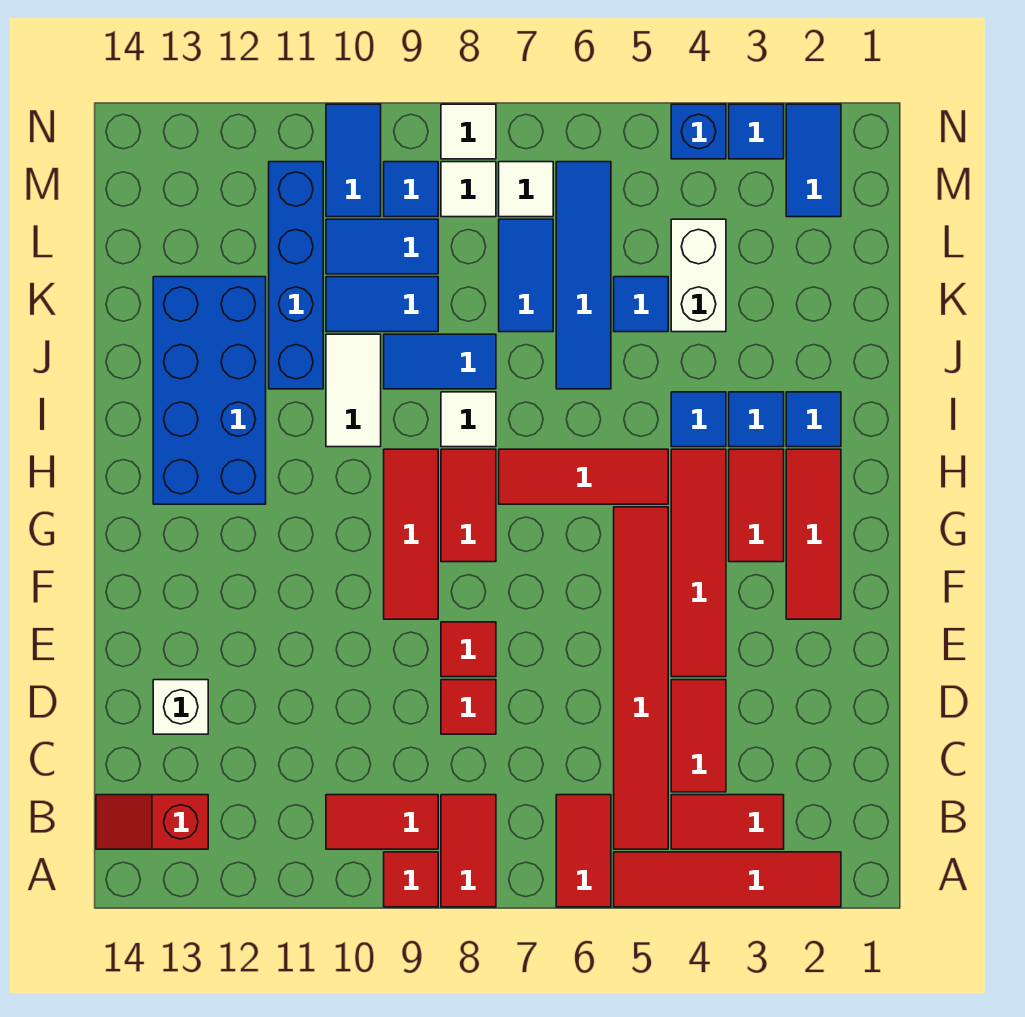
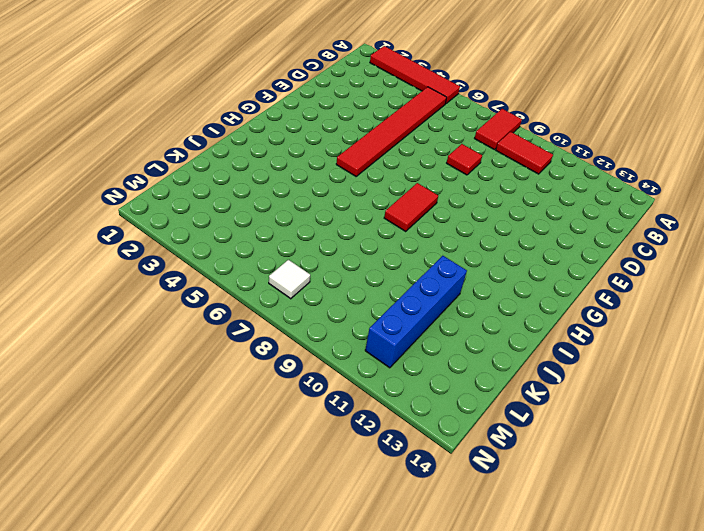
none -> red tile A6:B6 level 1
none -> red tile A9 level 1
none -> red tile B3:B4 level 1
none -> red slope B13:B14 level 1 top 13

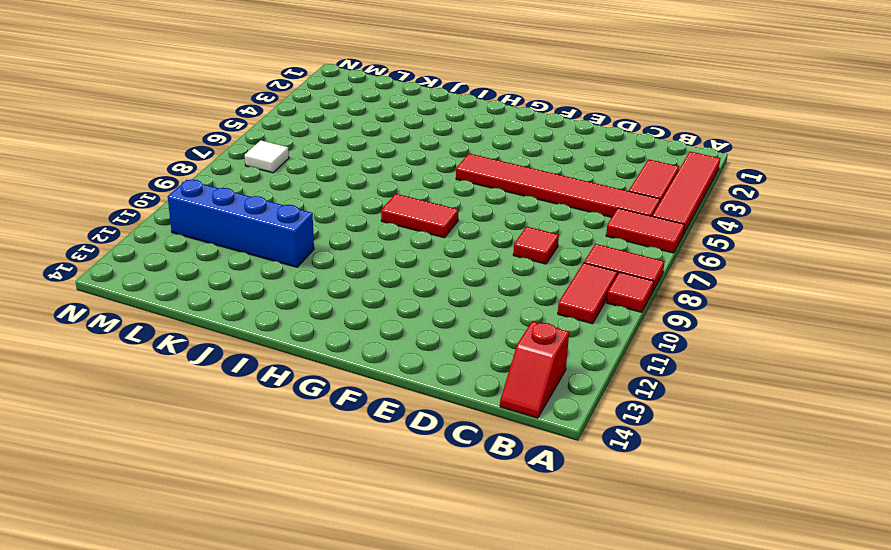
none -> red tile C4:D4 level 1
none -> white brick D13 level 1
none -> red tile E4:H4 level 1
none -> red tile E8 level 1

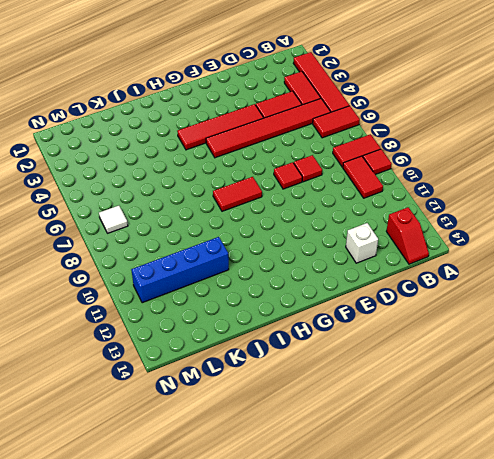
none -> red tile F2:H2 level 1
none -> red tile F9:H9 level 1
none -> red tile G3:H3 level 1
none -> red tile H5:H7 level 1

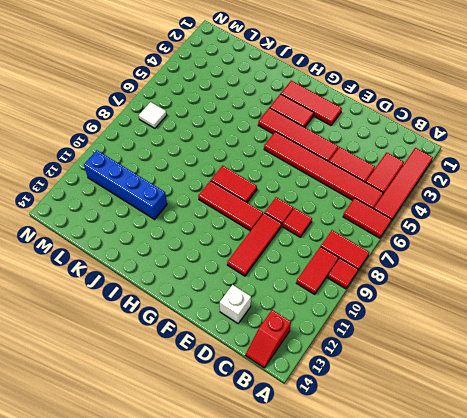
red tile E9:E11 level 1 -> red tile H5:H7 level 1
none -> blue brick H12:K13 level 1
none -> blue tile I2 level 1
none -> blue tile I3 level 1
none -> blue tile I4 level 1

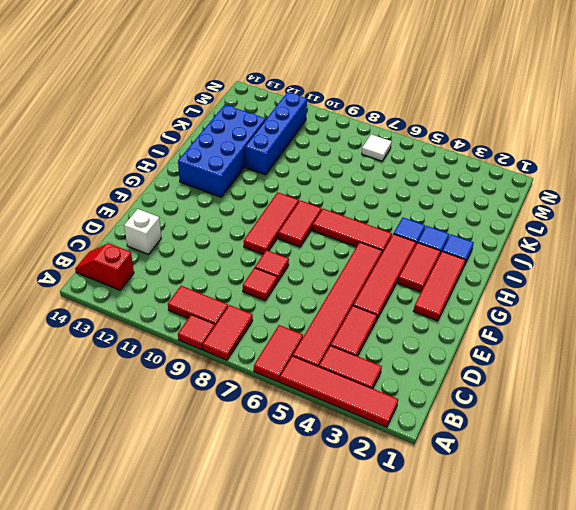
none -> white tile I8 level 1
none -> white tile I10:J10 level 1
none -> blue tile J6:M6 level 1
none -> blue tile J8:J9 level 1

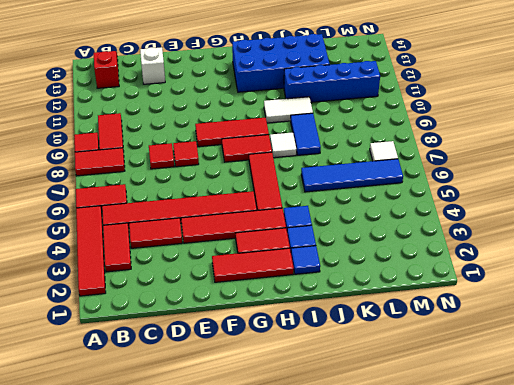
none -> white brick K4:L4 level 1
none -> blue tile K5 level 1
none -> blue tile K7:L7 level 1
none -> blue tile K9:K10 level 1

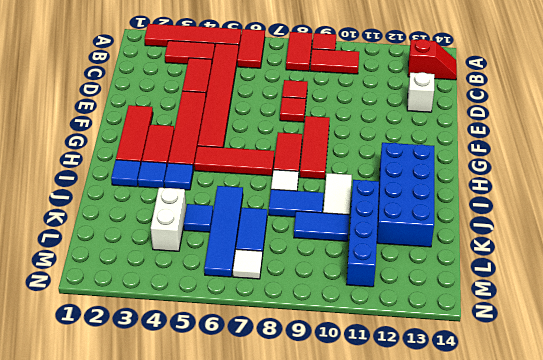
none -> blue tile L9:L10 level 1
none -> blue tile M2:N2 level 1
none -> white tile M8 level 1
none -> blue tile M9 level 1

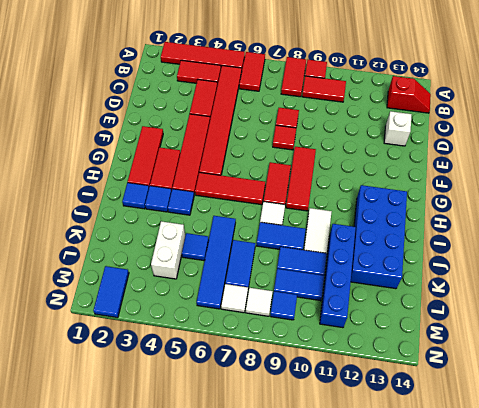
none -> blue tile M10:N10 level 1
none -> blue tile N3 level 1
none -> blue brick N4 level 1
none -> white tile N8 level 1

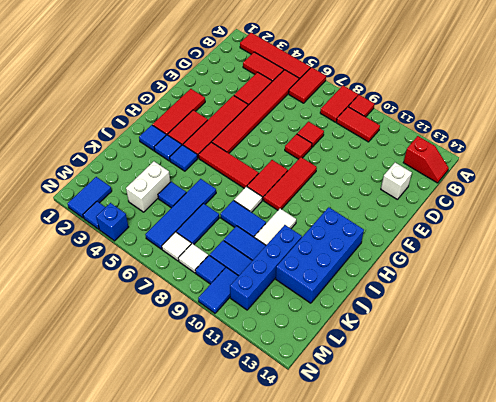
none -> white tile N8 level 1

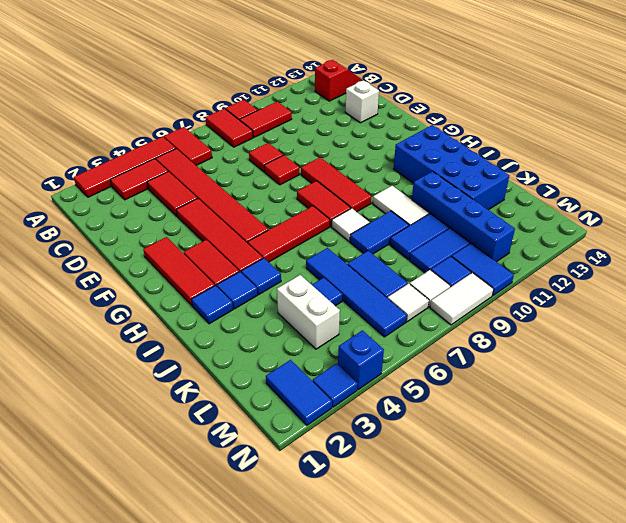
white tile N8:N9 level 1 -> white tile N8 level 1

